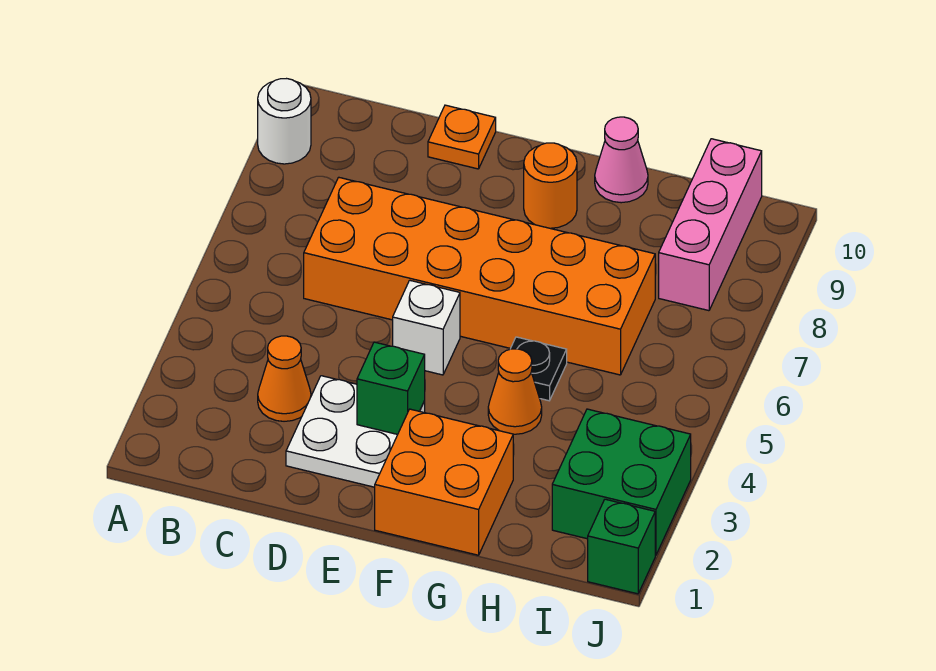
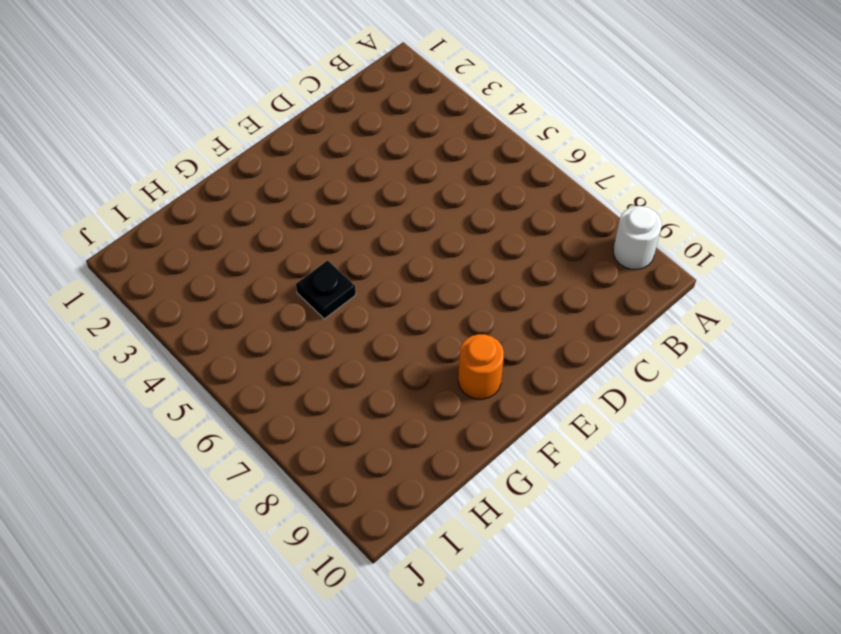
none -> orange cone C3 level 1
none -> orange brick C6:H7 level 1
none -> white plate D2:E3 level 1

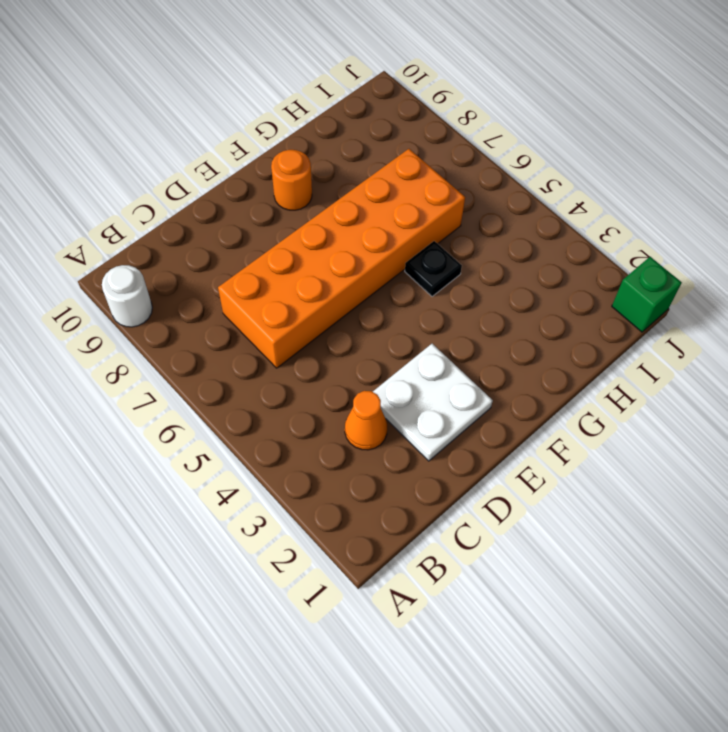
none -> orange plate D10 level 1
none -> white brick E5 level 1
none -> orange brick F1:G2 level 1

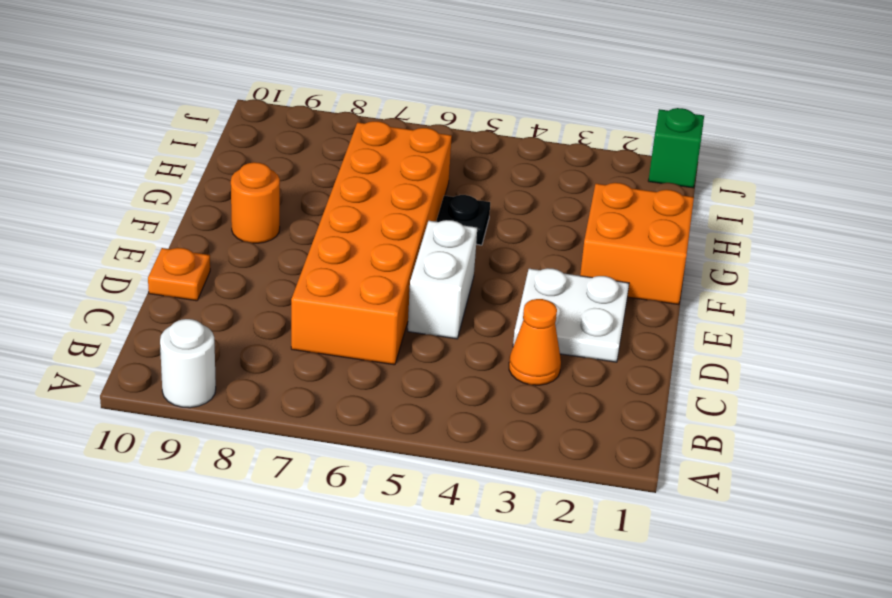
white brick D5:E5 level 1 -> white brick E5 level 1
none -> orange cone G4 level 1
none -> pink cone G10 level 1
none -> green brick I2:J3 level 1

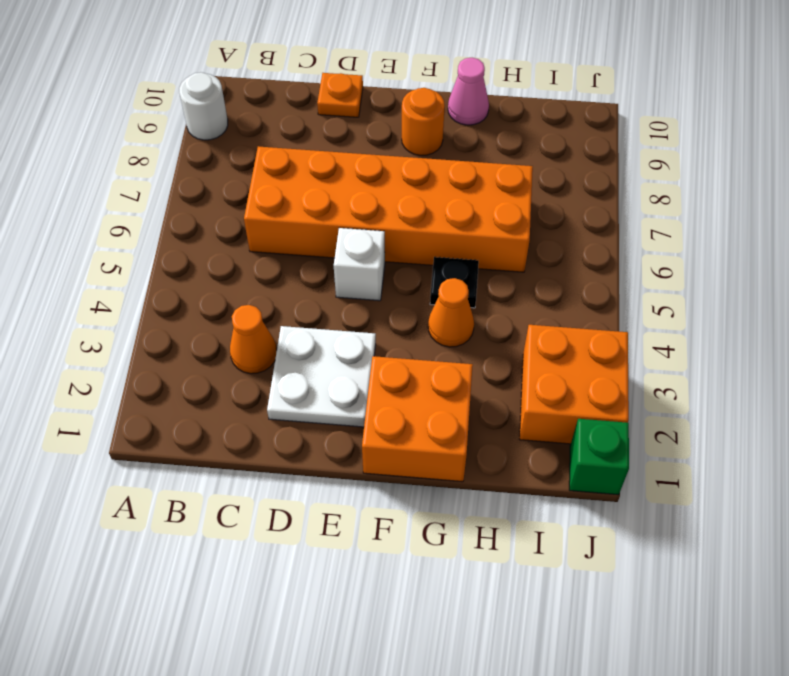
orange brick I2:J3 level 1 -> green brick I2:J3 level 1
none -> pink brick I8:I10 level 1
none -> green brick E3 level 2

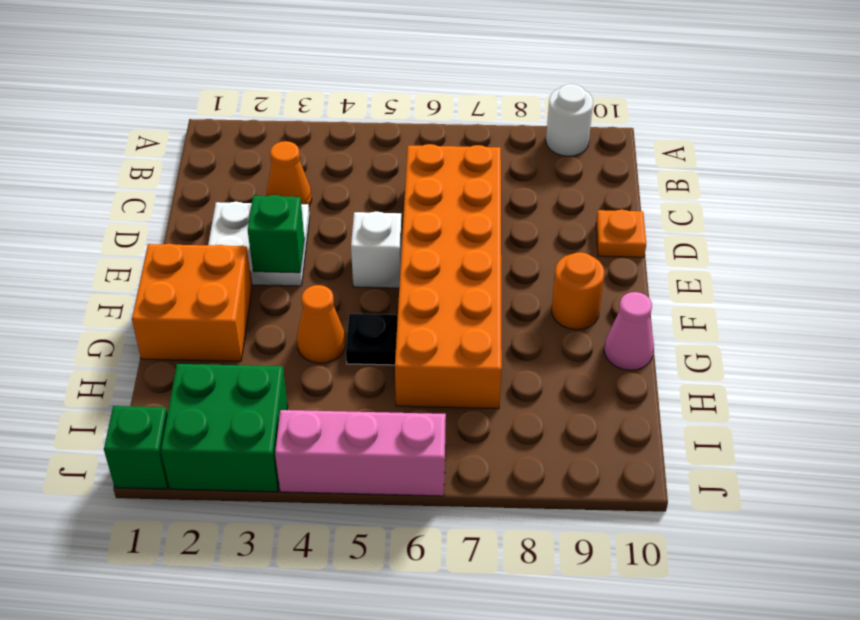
pink brick J4:J6 level 1 -> pink brick I8:I10 level 1

